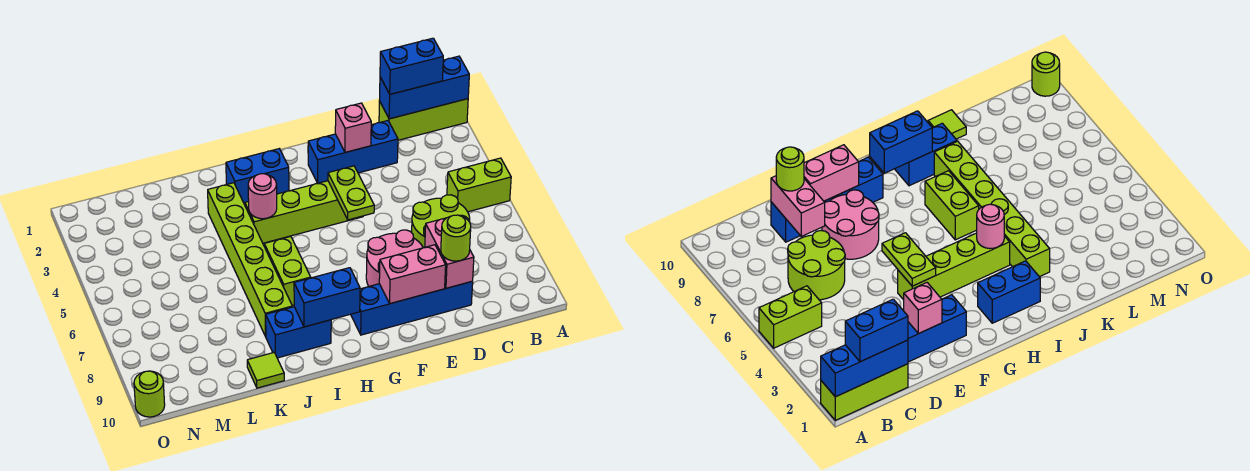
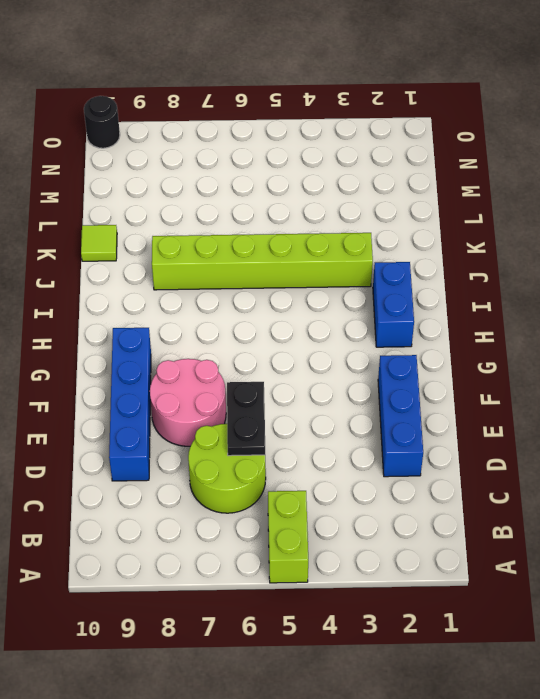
black plate D6:E6 level 2 -> none
black round brick O10 level 1 -> lime round brick O10 level 1
none -> lime brick A1:C1 level 1
none -> lime brick F4:I4 level 1
none -> lime brick I6:I7 level 1

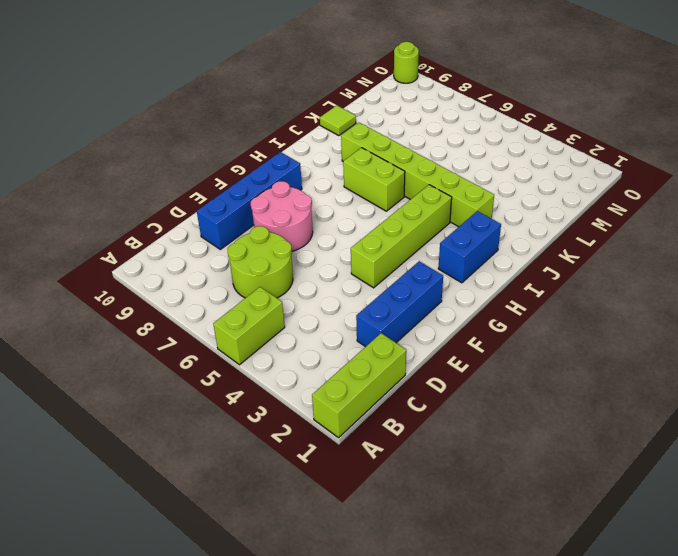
none -> blue brick I9:J9 level 1
none -> blue brick A1:C1 level 2
none -> pink brick D8:D9 level 2

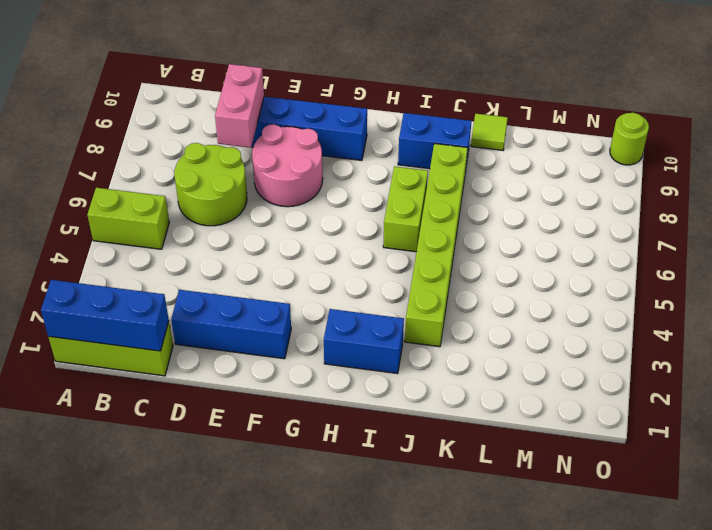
none -> lime brick F4:I4 level 1
none -> pink brick E2 level 2
none -> pink brick E9:F9 level 2

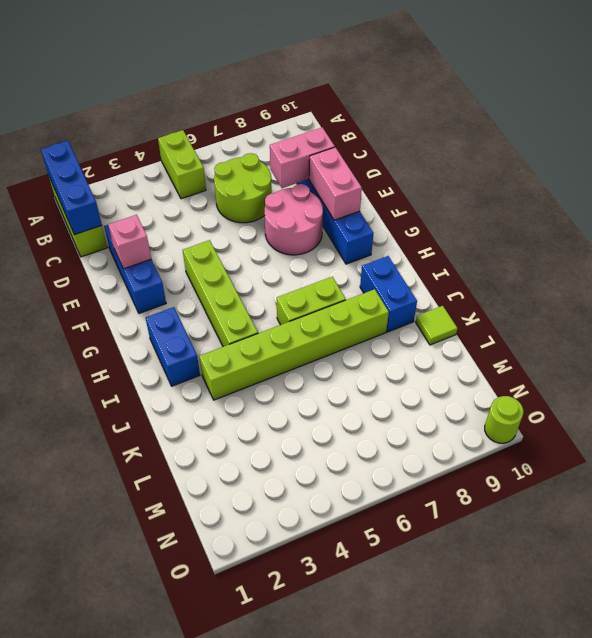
none -> lime plate F4:F5 level 2
none -> blue brick H9:I9 level 2
none -> pink round brick I4 level 2

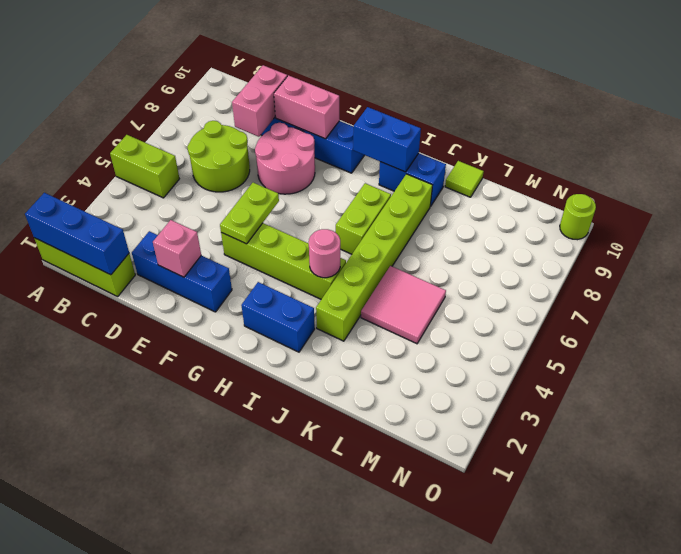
pink tile K4:L5 level 1 -> none
none -> blue brick B1:C1 level 3
none -> lime round brick D9 level 3

